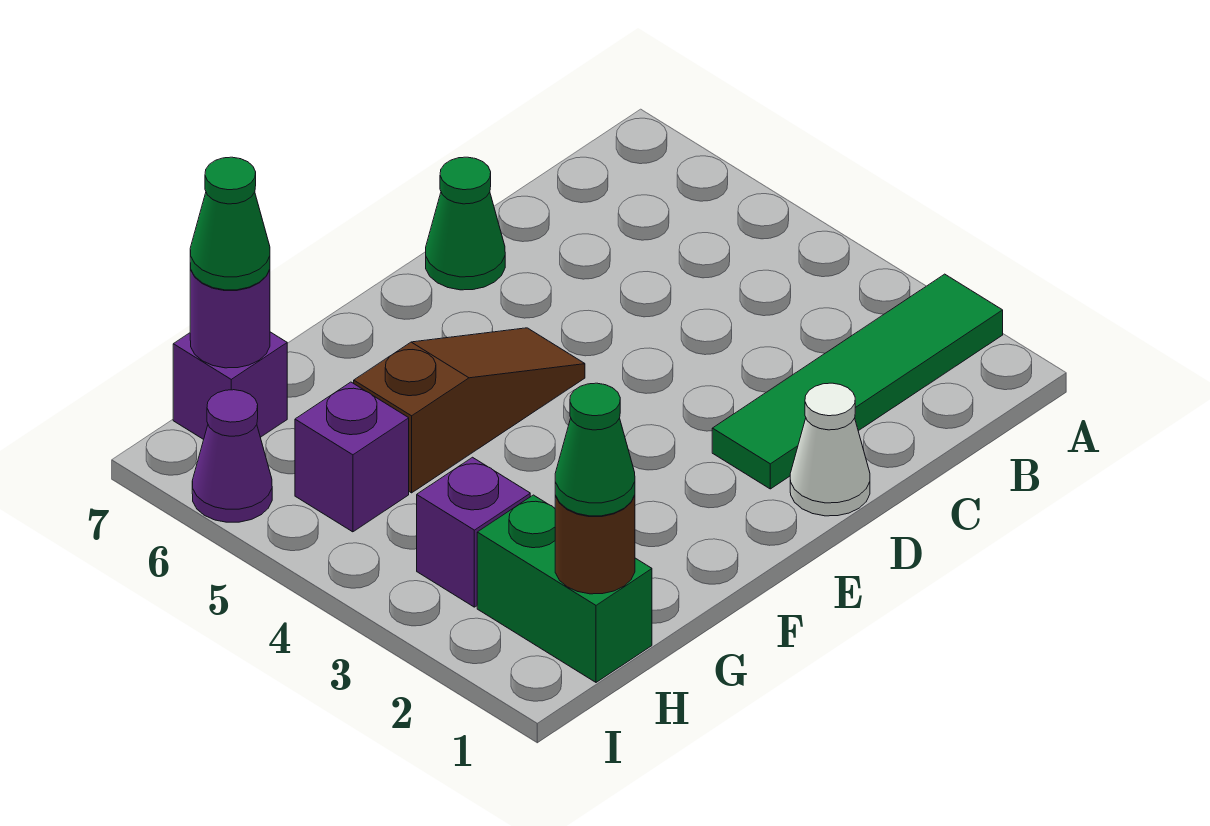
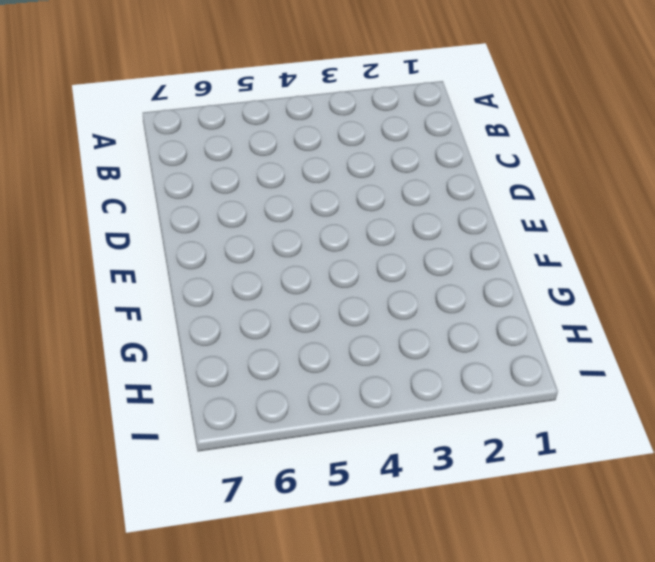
none -> green tile A2:D2 level 1
none -> white cone D1 level 1
none -> green cone D7 level 1

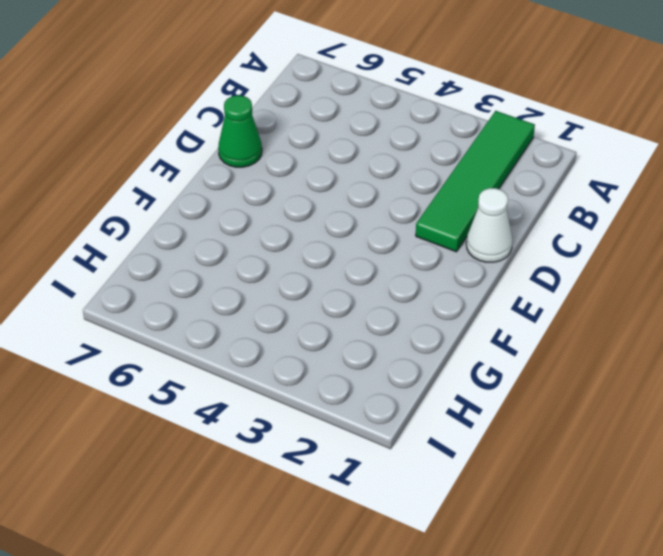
none -> brown slope E5:G5 level 1 top G
none -> green brick H1:H2 level 1
none -> purple brick H3 level 1

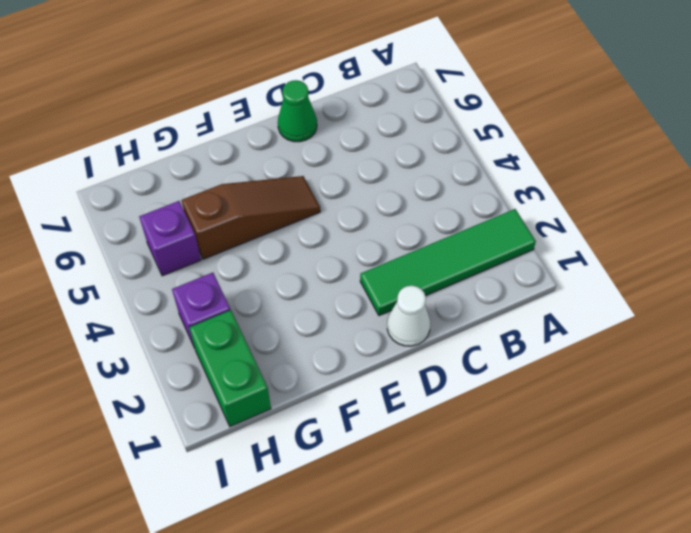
none -> purple brick H7 level 1
none -> purple cone I6 level 1
none -> brown round brick H1 level 2

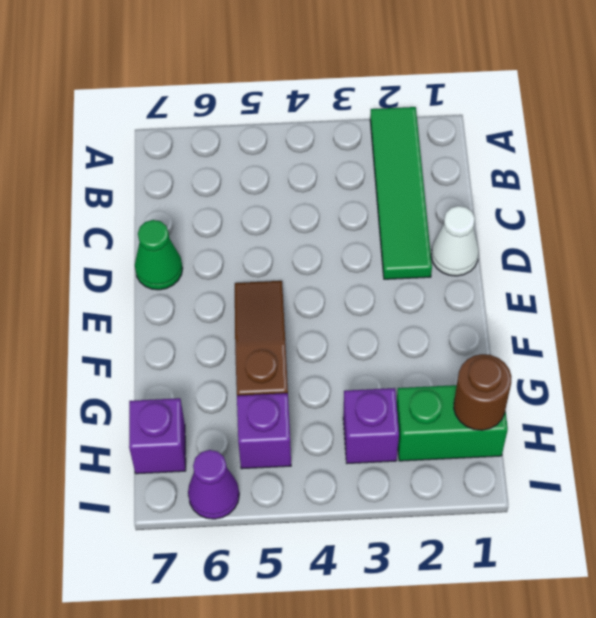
none -> purple round brick H7 level 2
none -> green cone H1 level 3
none -> green cone H7 level 3

